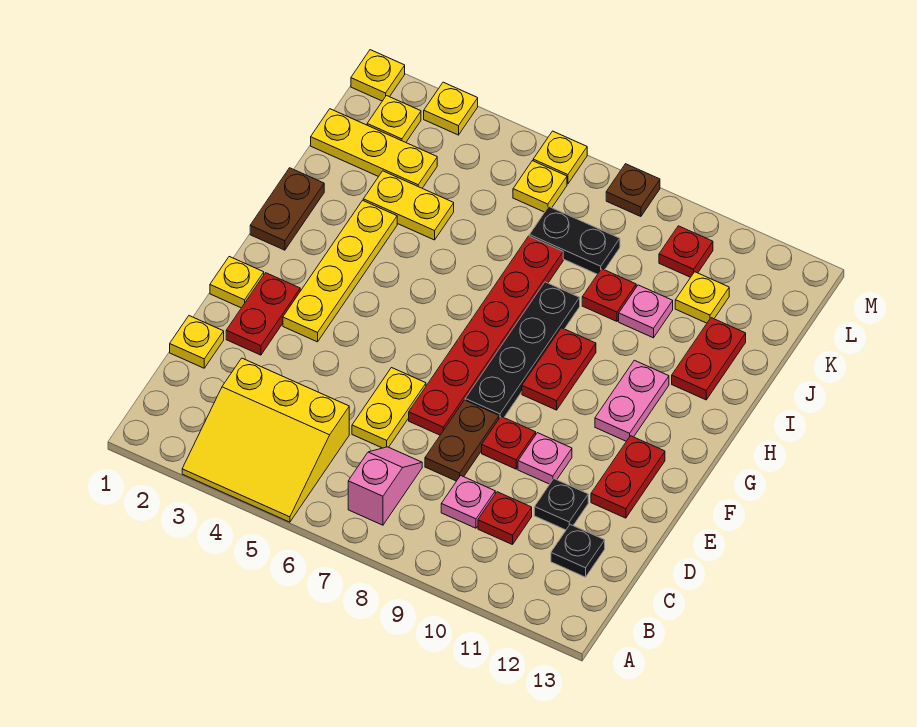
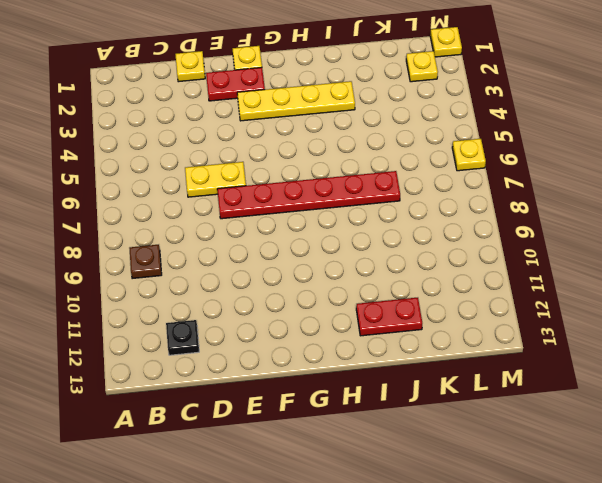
brown plate B9 level 1 -> brown plate M8 level 1
none -> yellow slope A3:C5 level 1 top C
none -> pink slope B7:C7 level 1 top B
none -> pink plate C9 level 1
none -> red plate C10 level 1

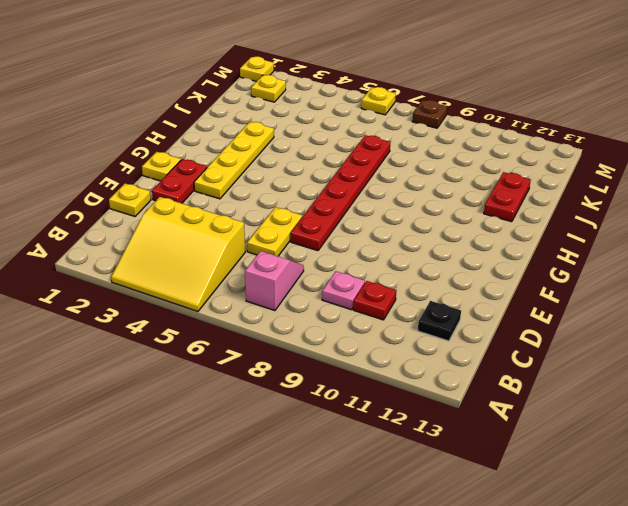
none -> brown plate D8:E8 level 1
none -> black plate D11 level 1
none -> red plate E9 level 1
none -> pink plate E10 level 1

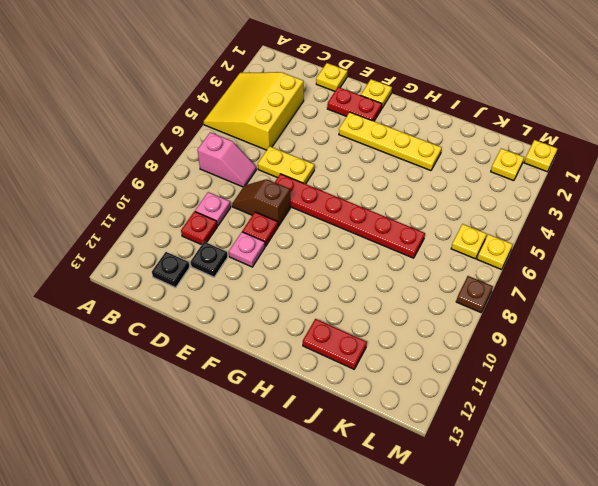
brown slope D8:E8 level 1 top E -> brown plate D8:E8 level 1
none -> red plate E12:F12 level 1
none -> black plate F8:I8 level 1
none -> red plate G9:H9 level 1
none -> pink plate G11:H11 level 1

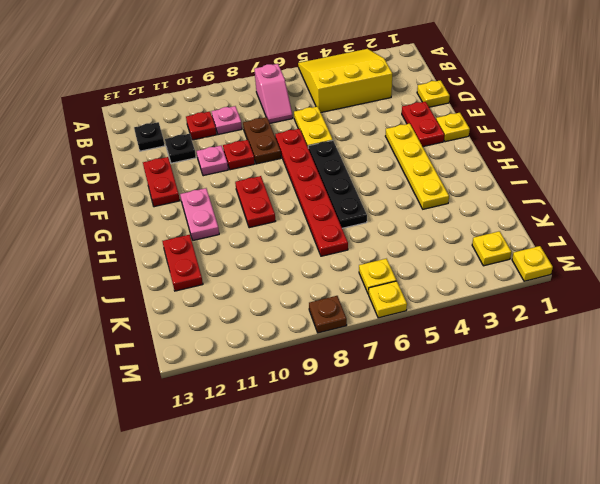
black plate F6:I6 level 1 -> black plate F8:I8 level 1
none -> brown plate H1:I1 level 1
none -> yellow plate J3:J4 level 1
none -> red plate J9 level 1
none -> pink plate J10 level 1

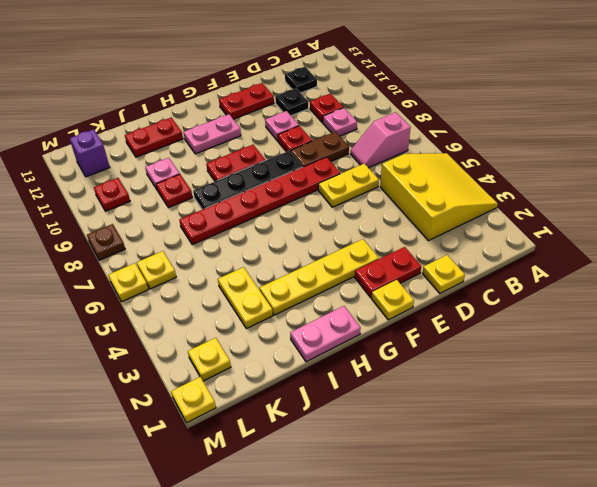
pink plate H1:I1 level 1 -> brown plate H1:I1 level 1
purple brick L12 level 1 -> none
none -> yellow plate K1:K3 level 1
none -> black plate K7:K8 level 1
none -> yellow plate K11 level 1
none -> yellow plate M3 level 1

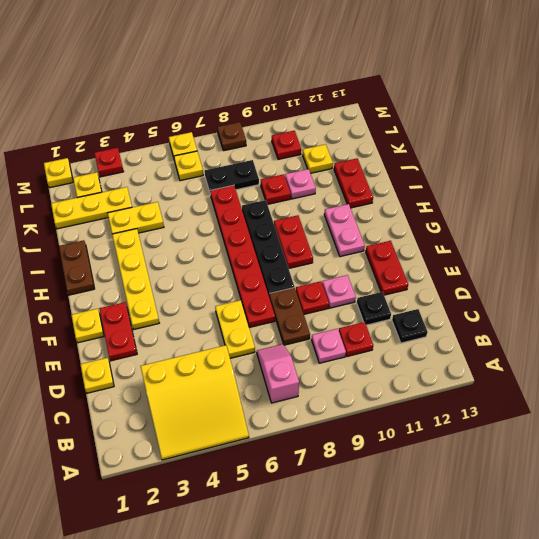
red plate M3 level 1 -> yellow plate M3 level 1

